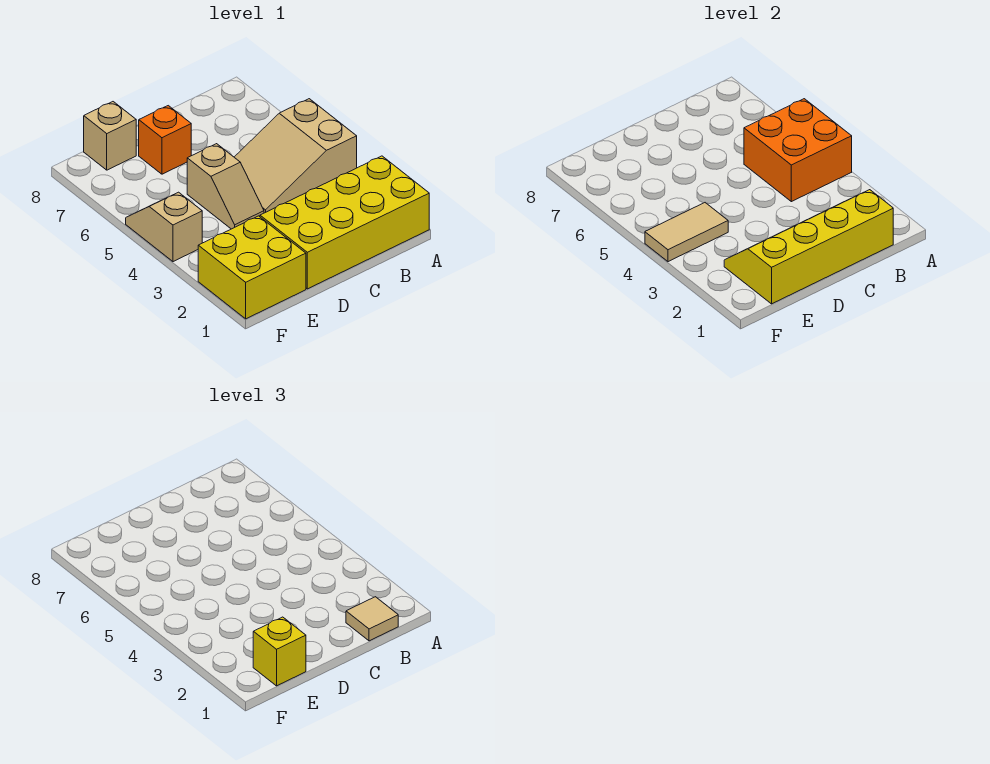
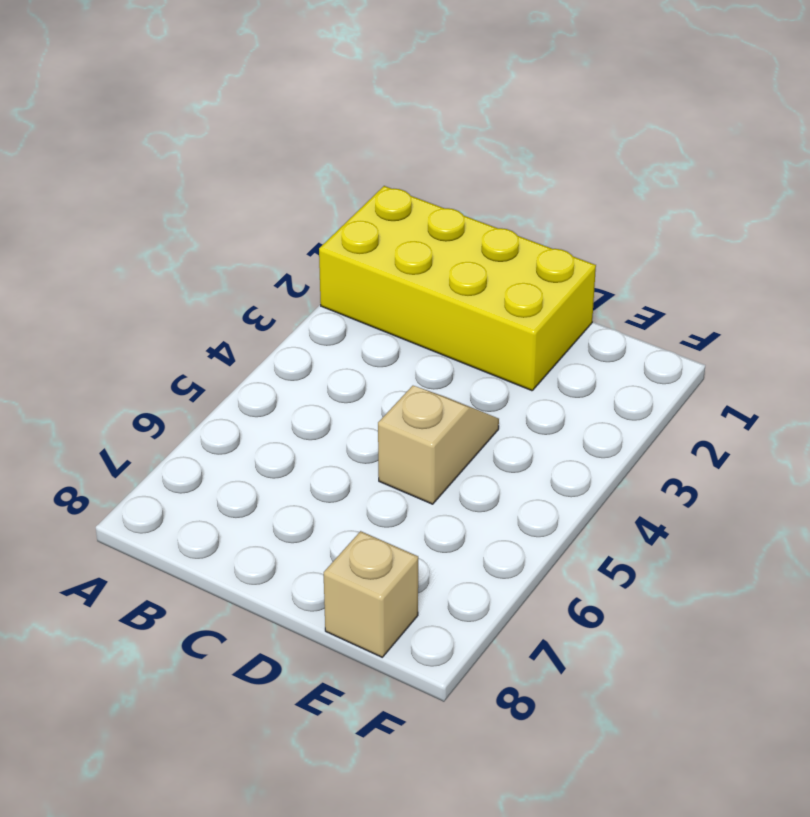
none -> tan slope A4:C5 level 1 top A
none -> orange brick D7 level 1
none -> yellow brick E1:F2 level 1

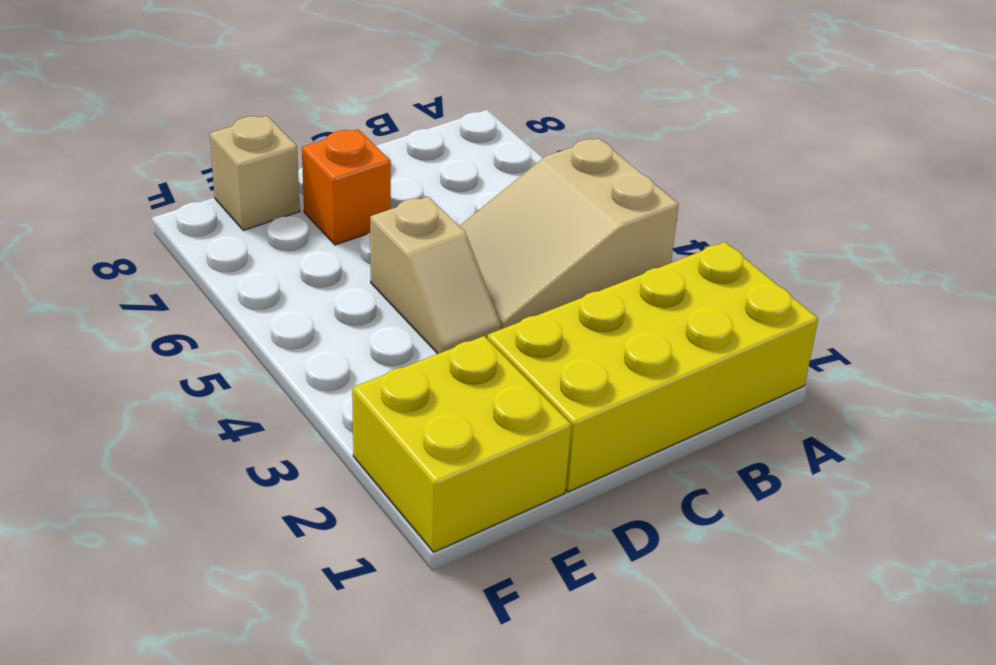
none -> tan slope F4:F5 level 1 top 4
none -> orange brick A4:B5 level 2
none -> yellow slope B1:E2 level 2 top 1

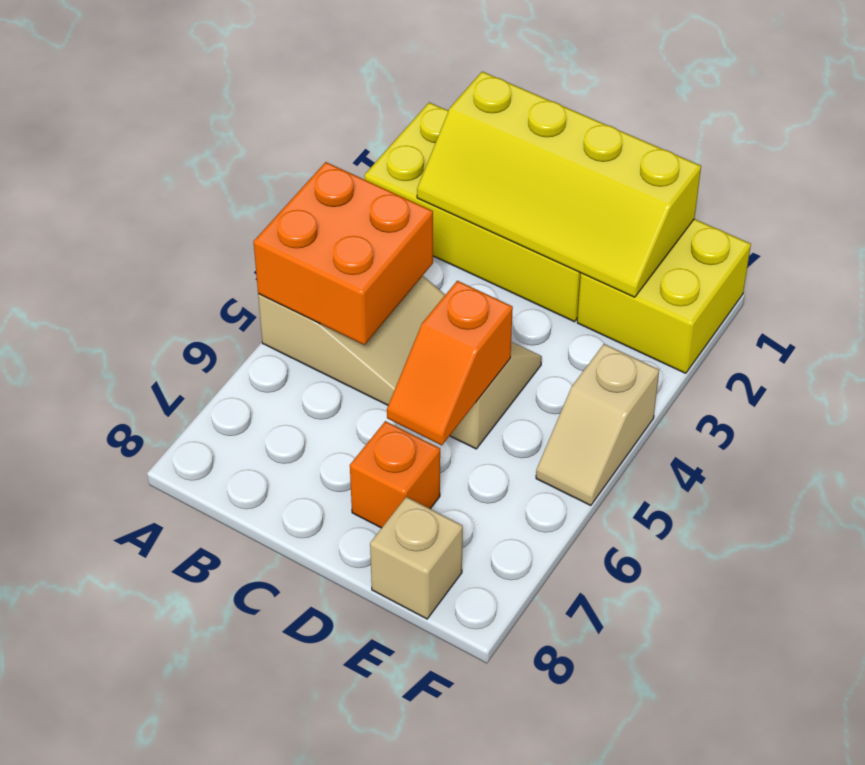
orange slope D5:D6 level 2 top 5 -> none
none -> tan tile E4:F4 level 2
none -> tan tile B1 level 3
none -> yellow brick E1 level 3

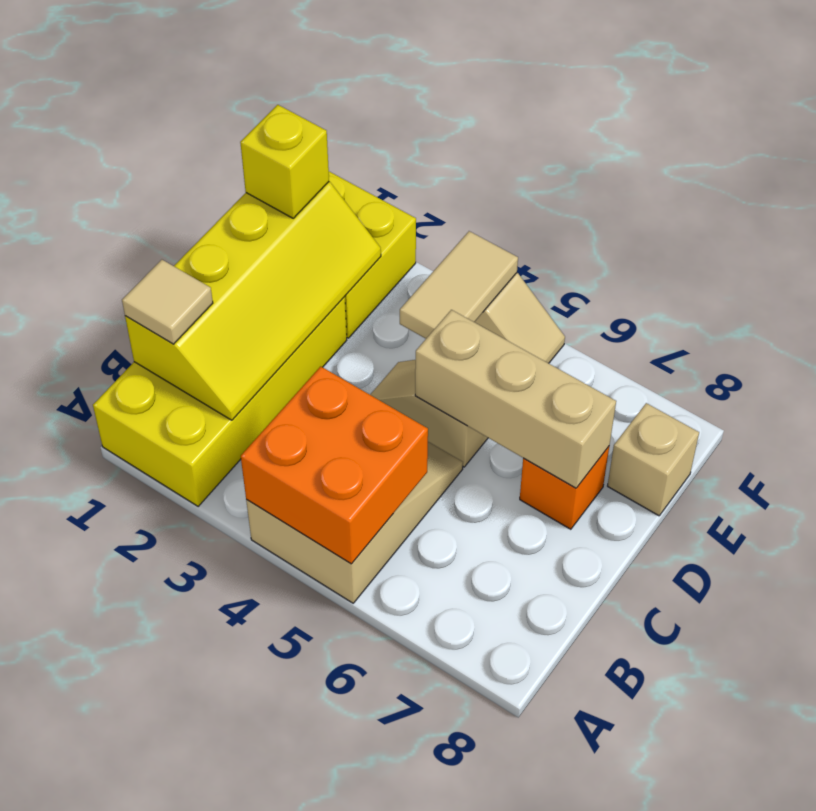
tan brick D5:D7 level 2 -> none

